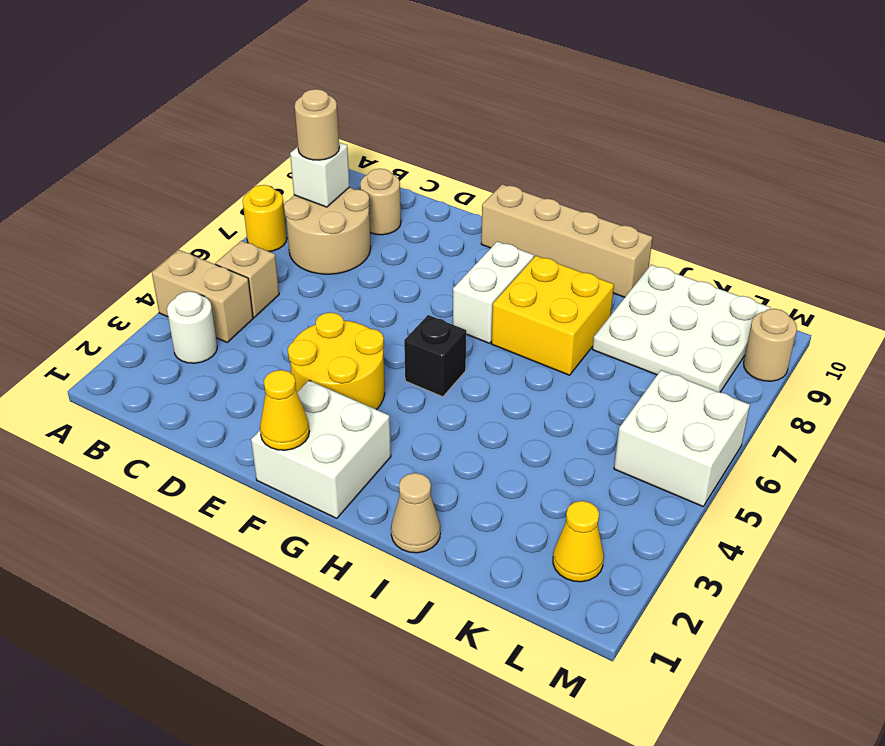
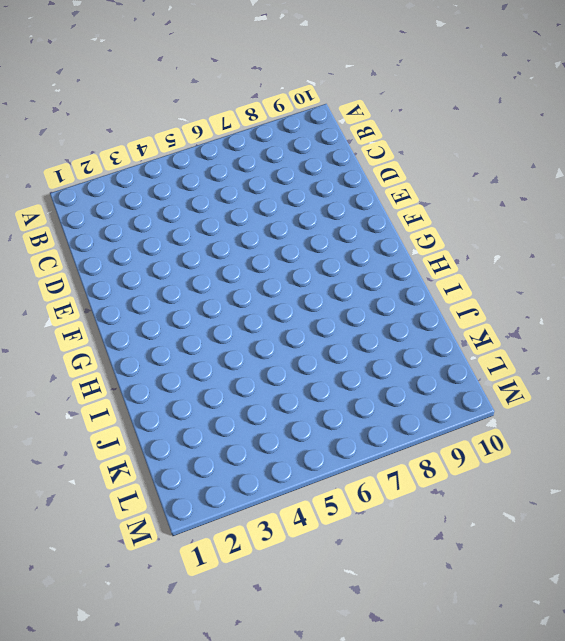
none -> tan brick A4:B4 level 1
none -> yellow round brick A7 level 1
none -> white round brick B3 level 1

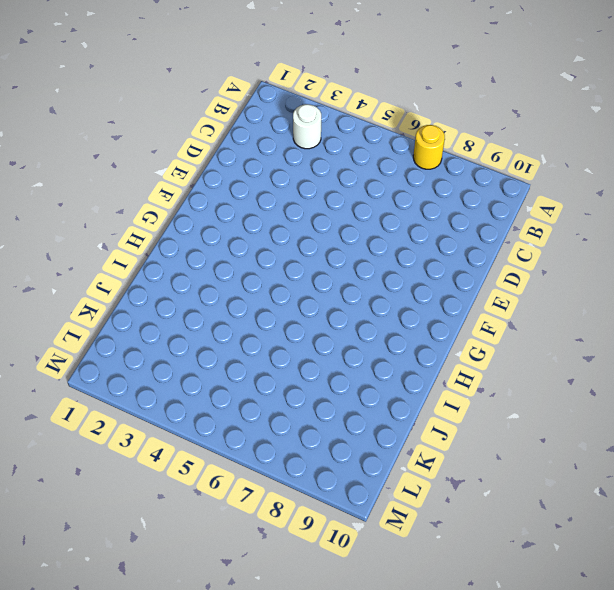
none -> tan brick A4:B4 level 1
none -> tan brick B5 level 1
none -> tan round brick B7:C8 level 1

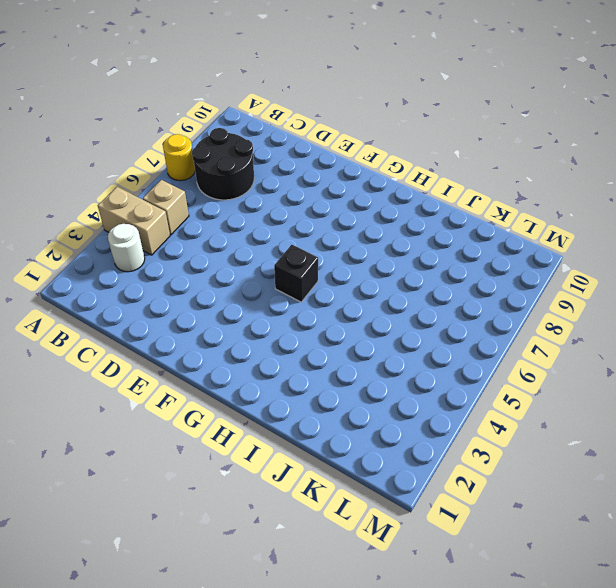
black round brick B7:C8 level 1 -> tan round brick B7:C8 level 1
none -> tan round brick C9 level 1
none -> yellow round brick E3:F4 level 1
none -> white brick F1:G2 level 1

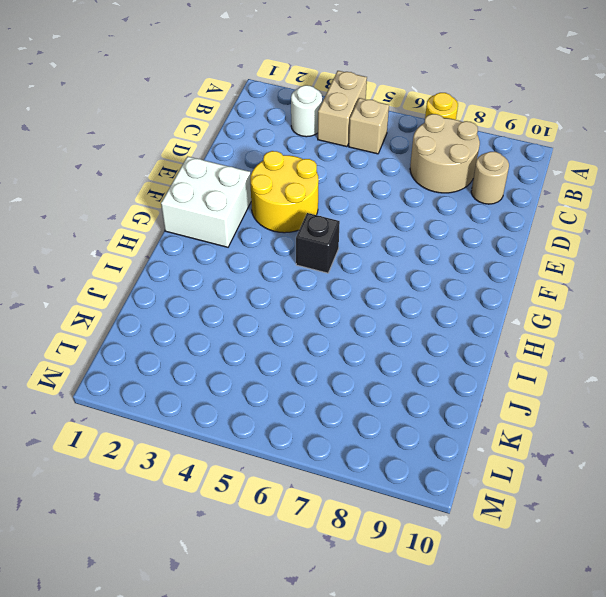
none -> tan brick F10:I10 level 1
none -> white brick G7:G8 level 1
none -> yellow brick H7:I8 level 1

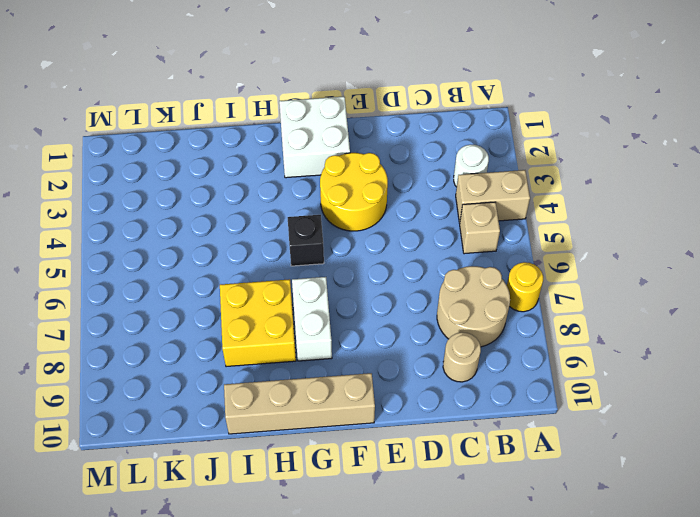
none -> tan cone I1 level 1
none -> white plate J8:L10 level 1
none -> yellow cone L2 level 1

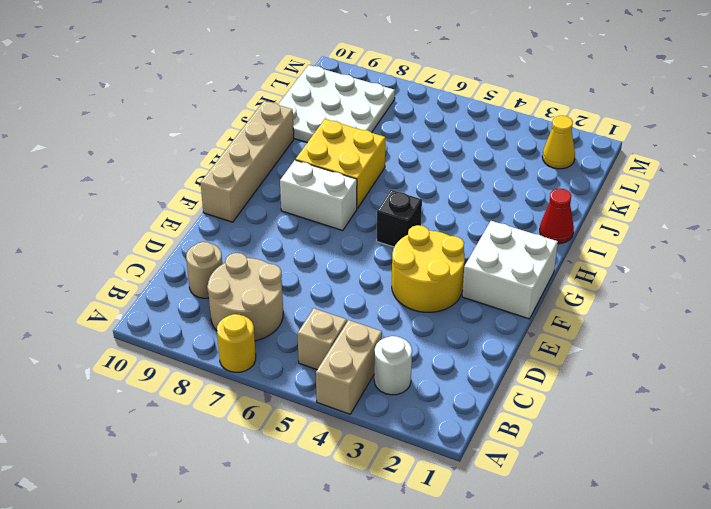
red cone I1 level 1 -> tan cone I1 level 1
none -> white brick L5:M6 level 1
none -> tan round brick M9 level 1
none -> white brick B8 level 2

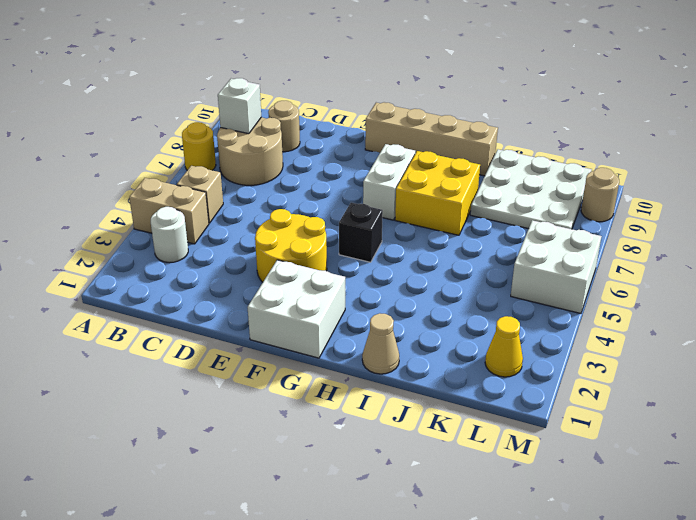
none -> yellow cone F1 level 2
none -> tan round brick B8 level 3

